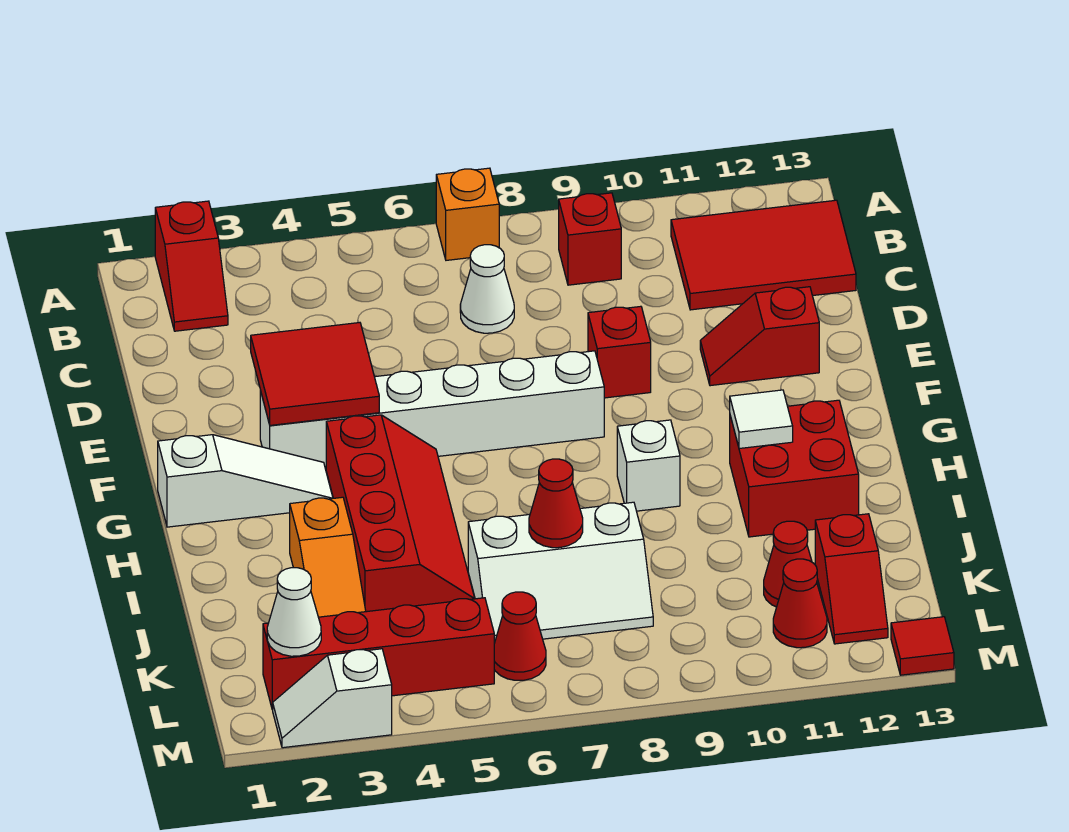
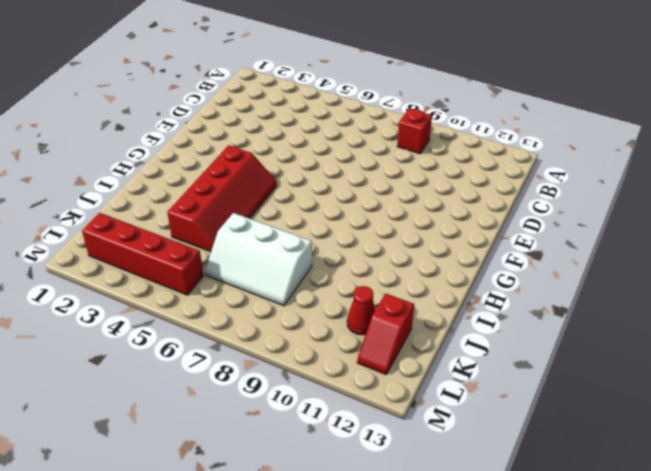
none -> red slope A2:B2 level 1 top A
none -> orange brick A7 level 1
none -> red tile B11:C13 level 1

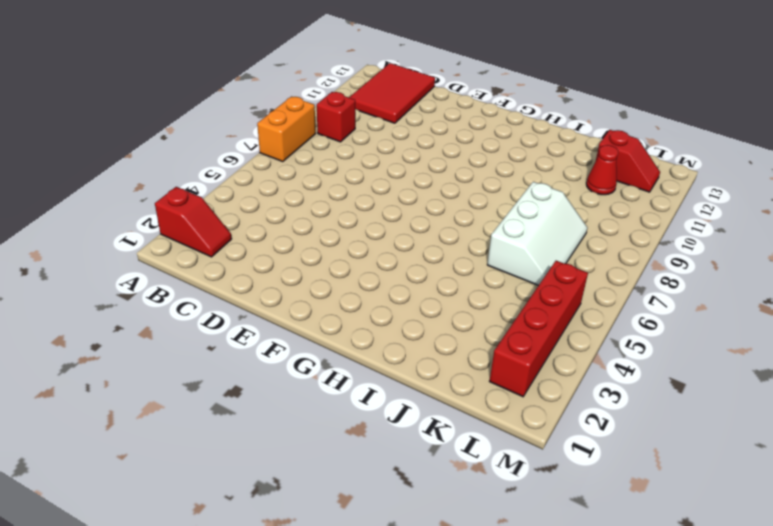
orange brick A7:A8 level 1 -> orange brick A7 level 1
none -> white cone C7 level 1
none -> red brick E9 level 1
none -> red slope E11:E12 level 1 top 12

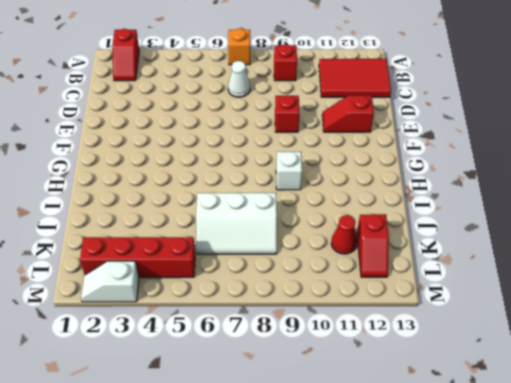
none -> white brick F3:F8 level 1
none -> white slope G1:G3 level 1 top 1
none -> red slope G4:J5 level 1 top 4

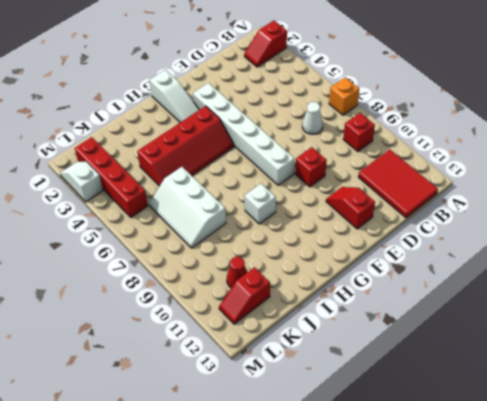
none -> red brick H11:I12 level 1
none -> orange slope I3:K3 level 1 top I
none -> red cone L6 level 1

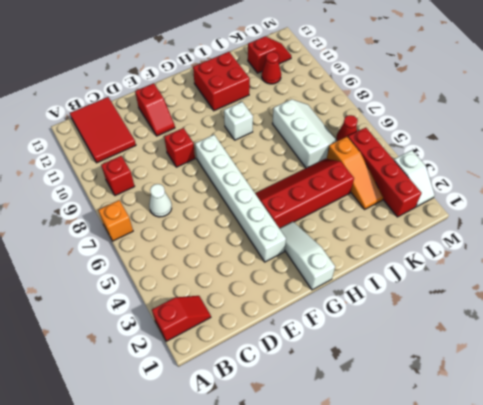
orange slope K3:K5 level 1 top 5 -> orange slope I3:K3 level 1 top I
none -> red cone L11 level 1
none -> red tile M13 level 1
none -> red tile E3:F4 level 2

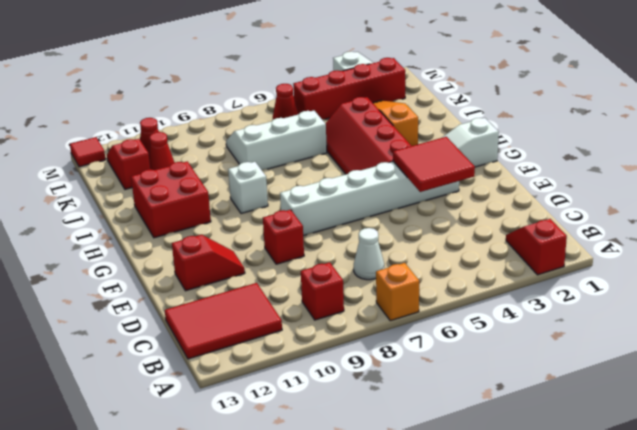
none -> white tile H11 level 2
none -> red cone J7 level 2
none -> white cone L2 level 2

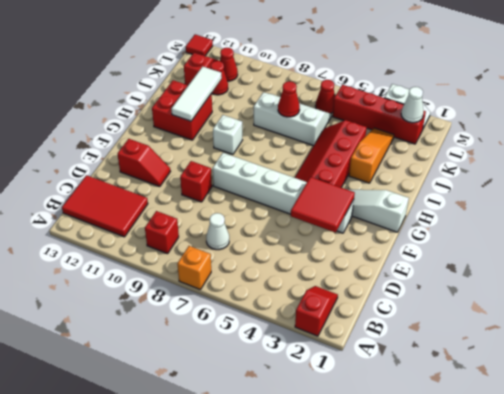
white tile H11:J11 level 2 -> white tile H11 level 2

